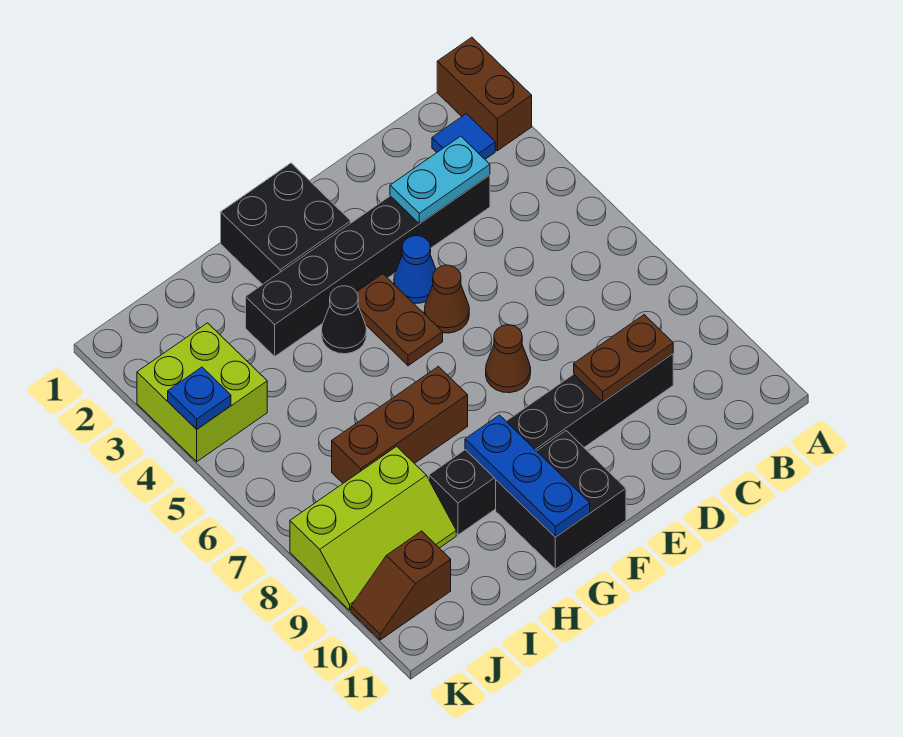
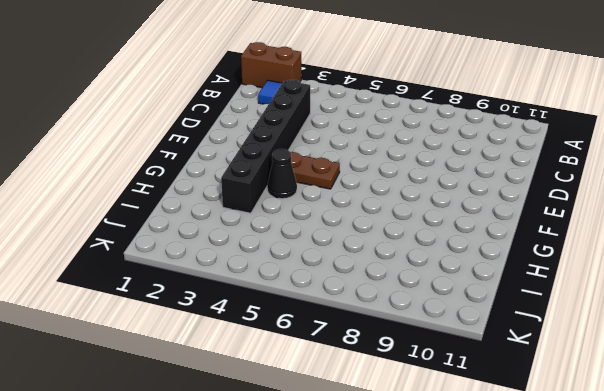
none -> black brick C9:H9 level 1
none -> blue cone E4 level 1
none -> brown cone E5 level 1

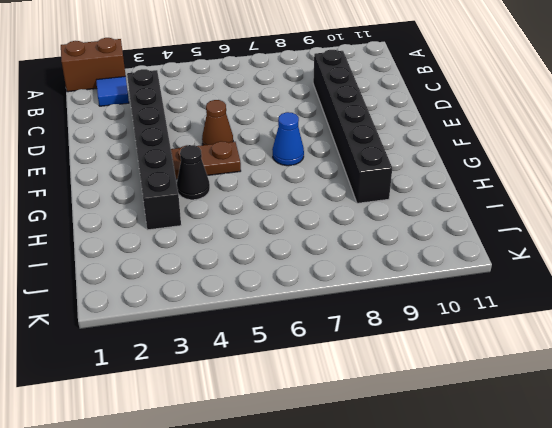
blue cone F7 level 1 -> blue cone E4 level 1
none -> brown cone E7 level 1
none -> black brick F1:G2 level 1
none -> black brick F10:G11 level 1

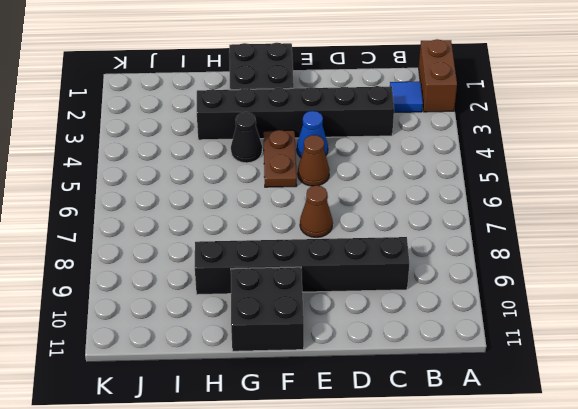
none -> brown brick G7:I7 level 1
none -> lime slope I8:K9 level 1 top 8
none -> lime brick J3:K4 level 1

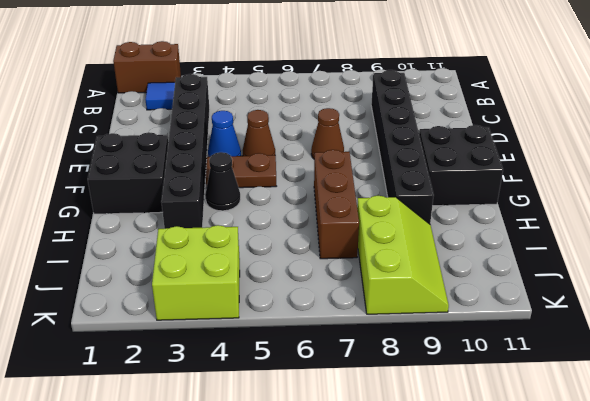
none -> brown slope J10:K10 level 1 top J
none -> cyan plate C3:D3 level 2
none -> brown plate C9:D9 level 2

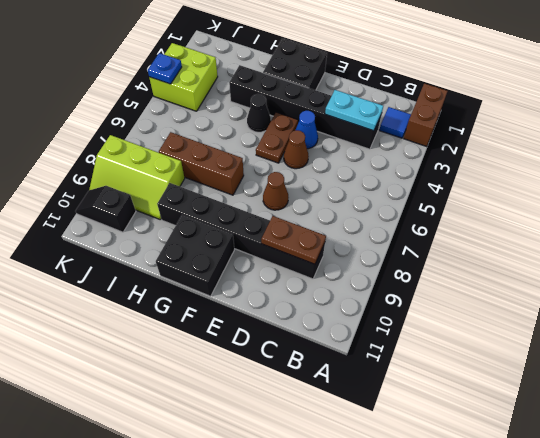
black slope J10:K10 level 1 top J -> brown slope J10:K10 level 1 top J
none -> blue plate G9:G11 level 2

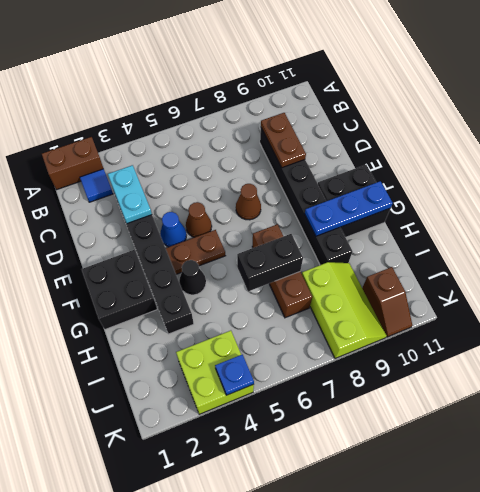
black brick H6:H7 level 2 -> none

